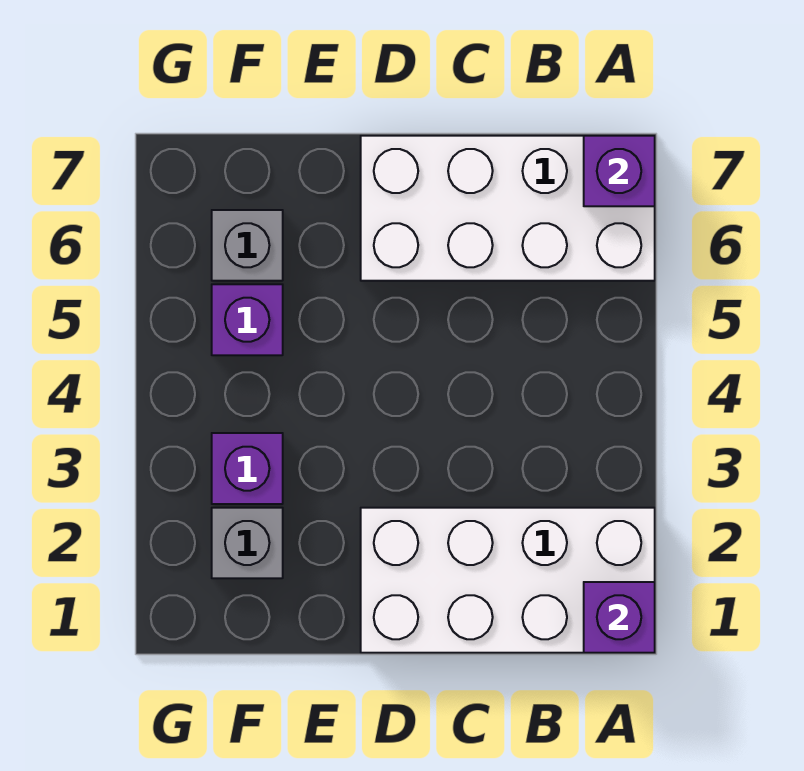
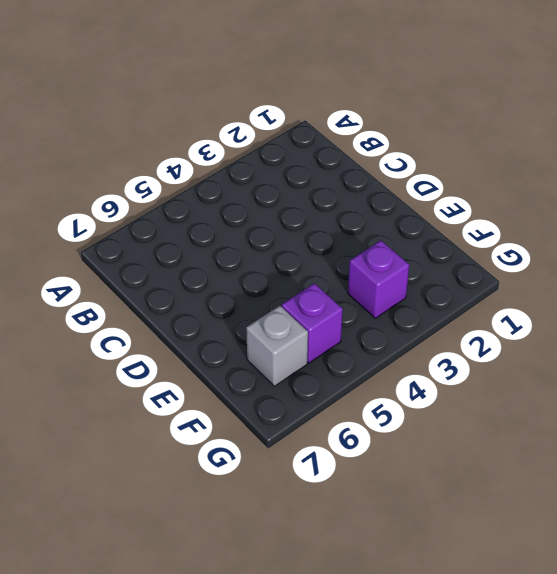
none -> white brick A1:D2 level 1
none -> white brick A6:D7 level 1

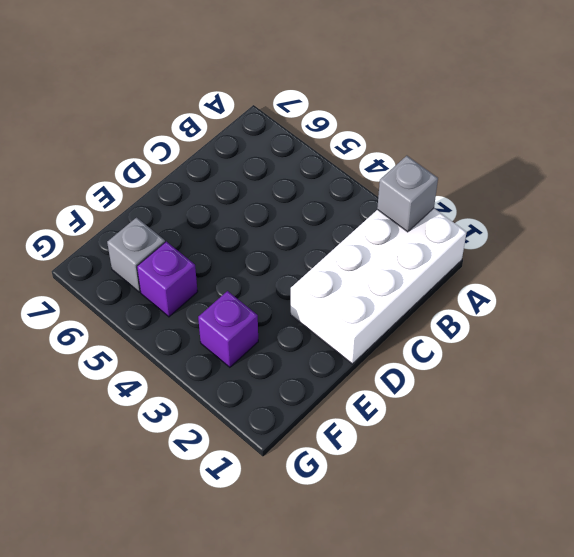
grey brick A2 level 2 -> grey brick F2 level 1
none -> white brick A6:D7 level 1
none -> purple brick A1 level 2

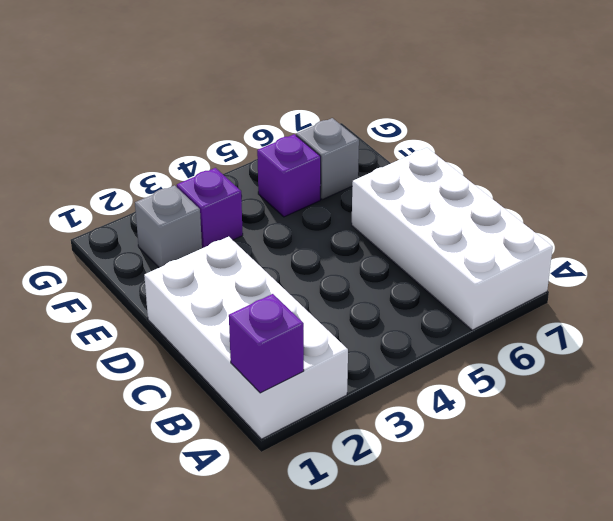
none -> purple brick A7 level 2

